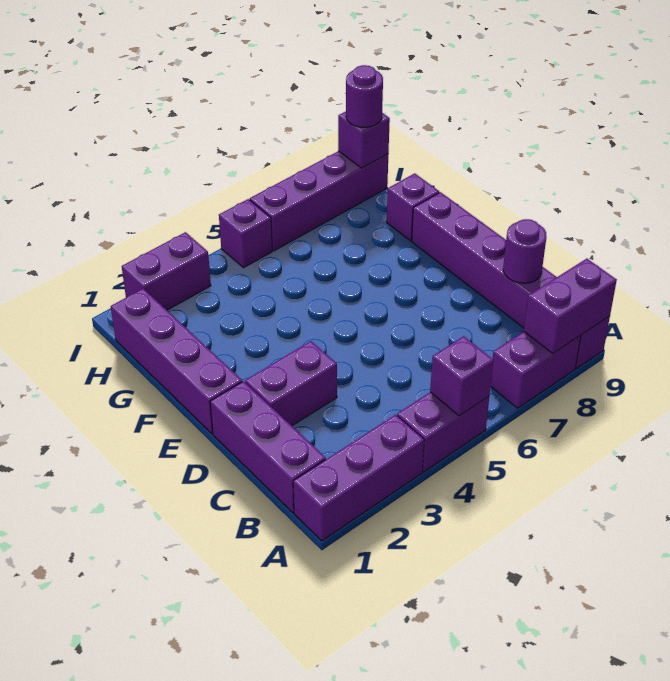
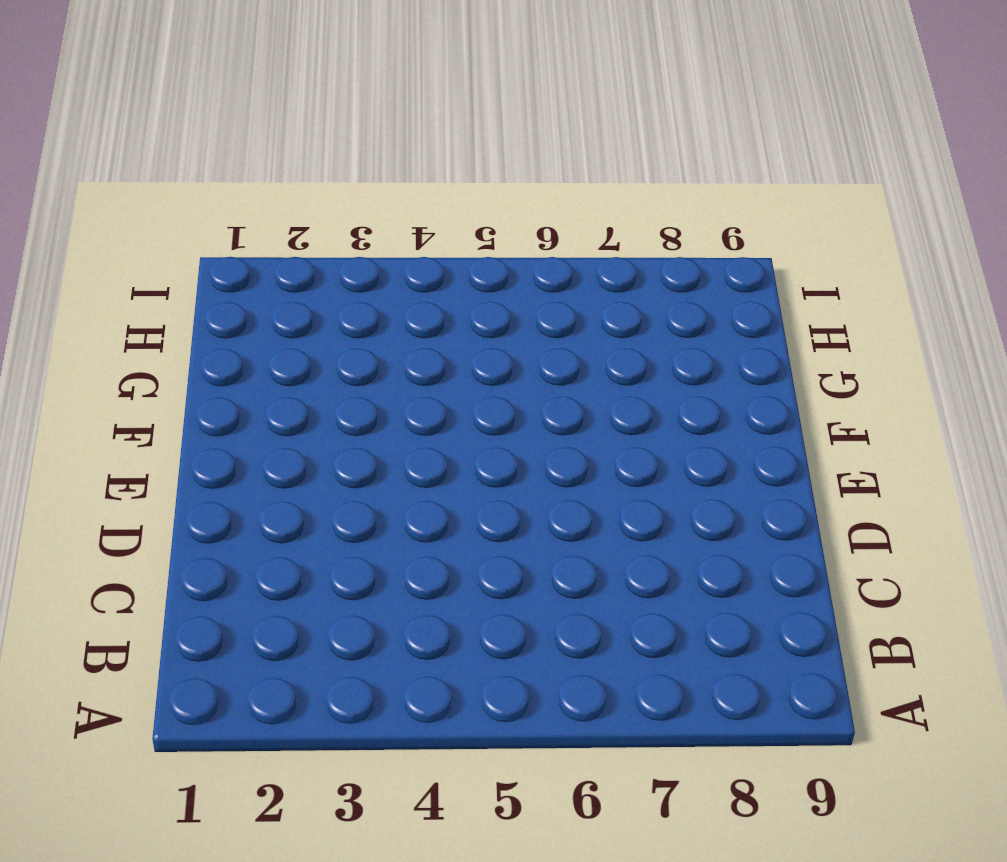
none -> purple brick A1:A3 level 1
none -> purple brick A4:A5 level 1
none -> purple brick A7:A8 level 1

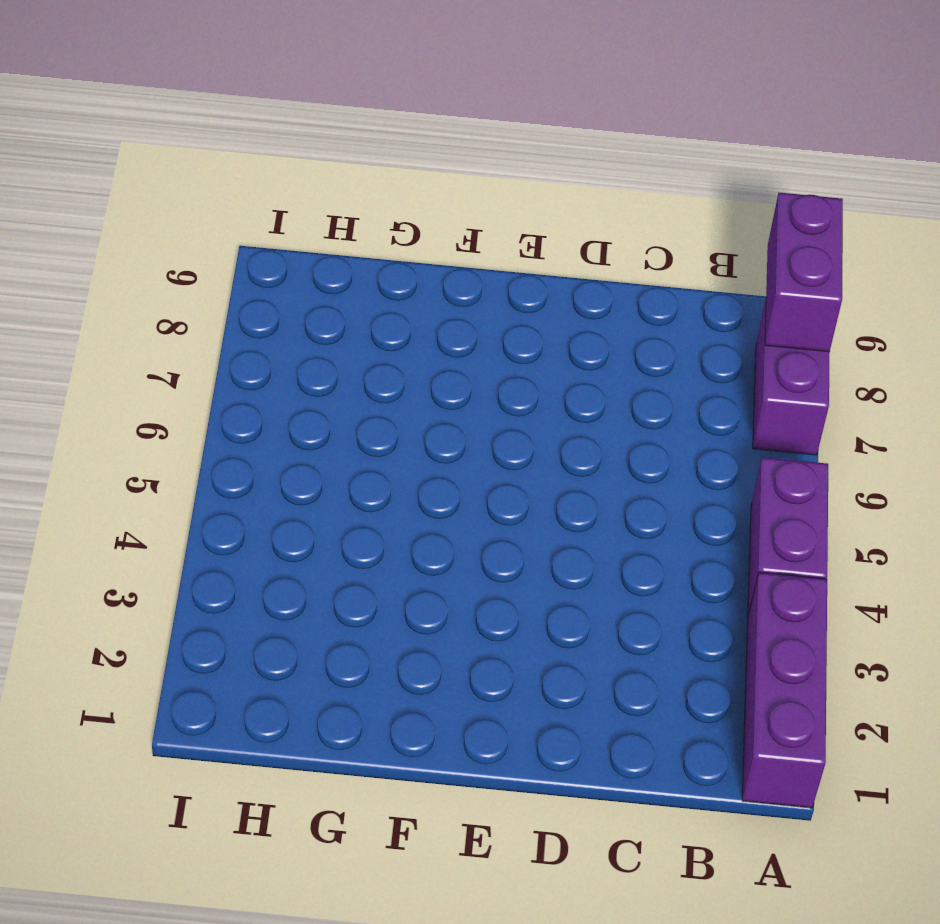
none -> purple brick A9:F9 level 1
none -> purple brick B1:D1 level 1
none -> purple brick D2:D3 level 1

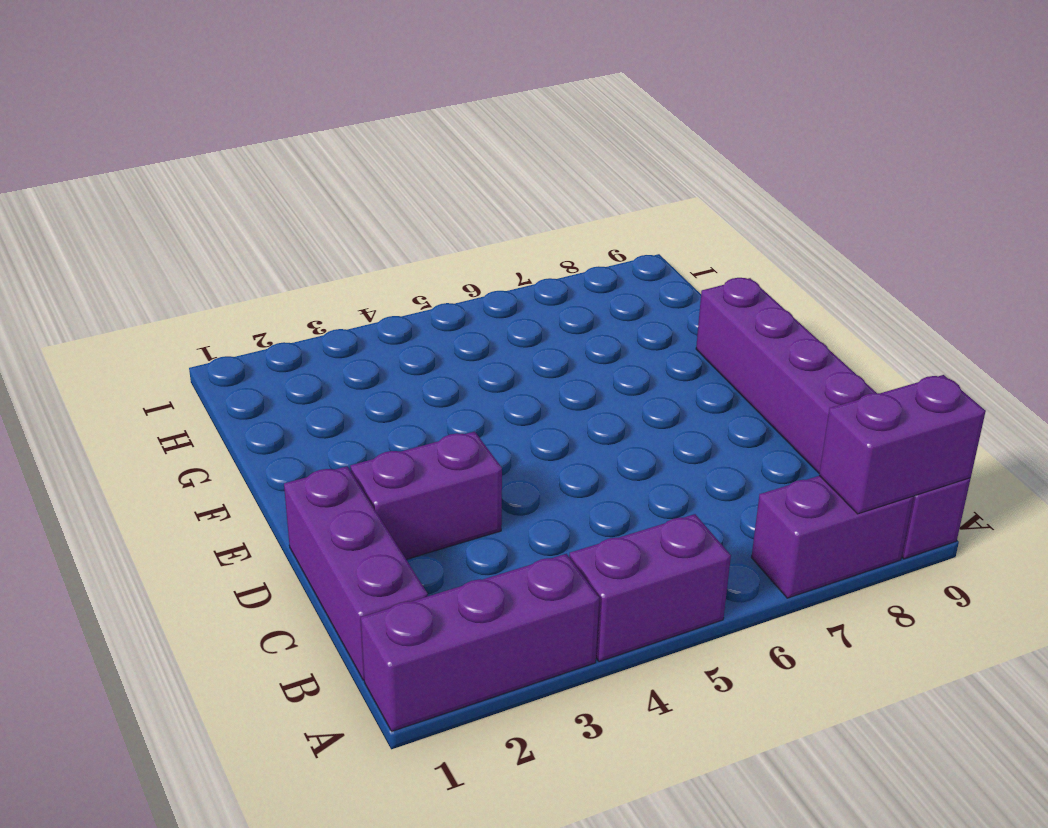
none -> purple brick E1:H1 level 1
none -> purple brick G9 level 1
none -> purple brick I2:I3 level 1

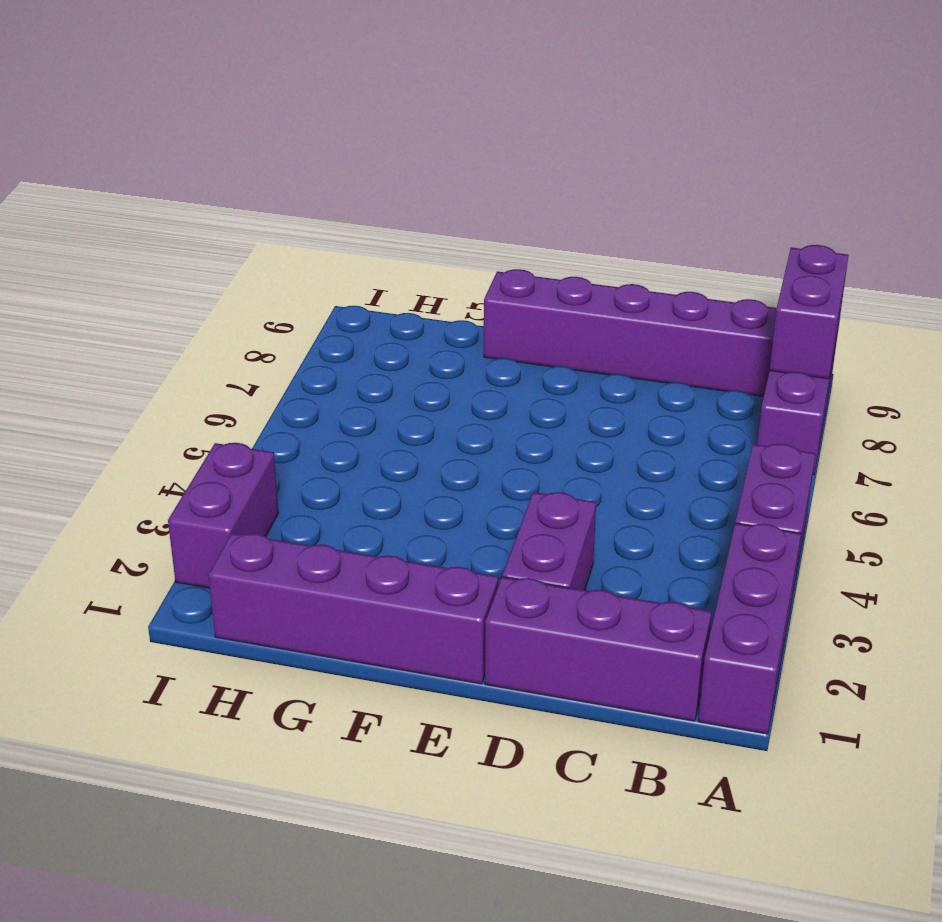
none -> purple brick G9 level 1
none -> purple brick I5 level 1
none -> purple brick I6:I9 level 1

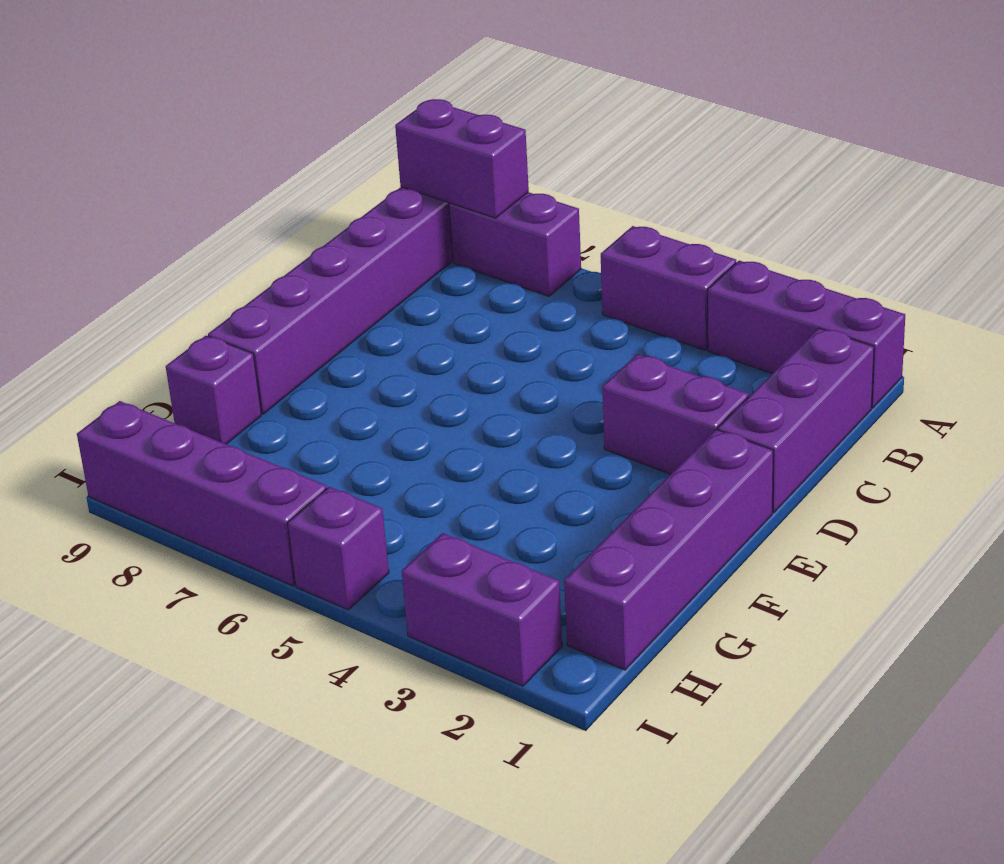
none -> purple brick A5 level 2
none -> purple round brick C9 level 2
none -> purple brick I9 level 2

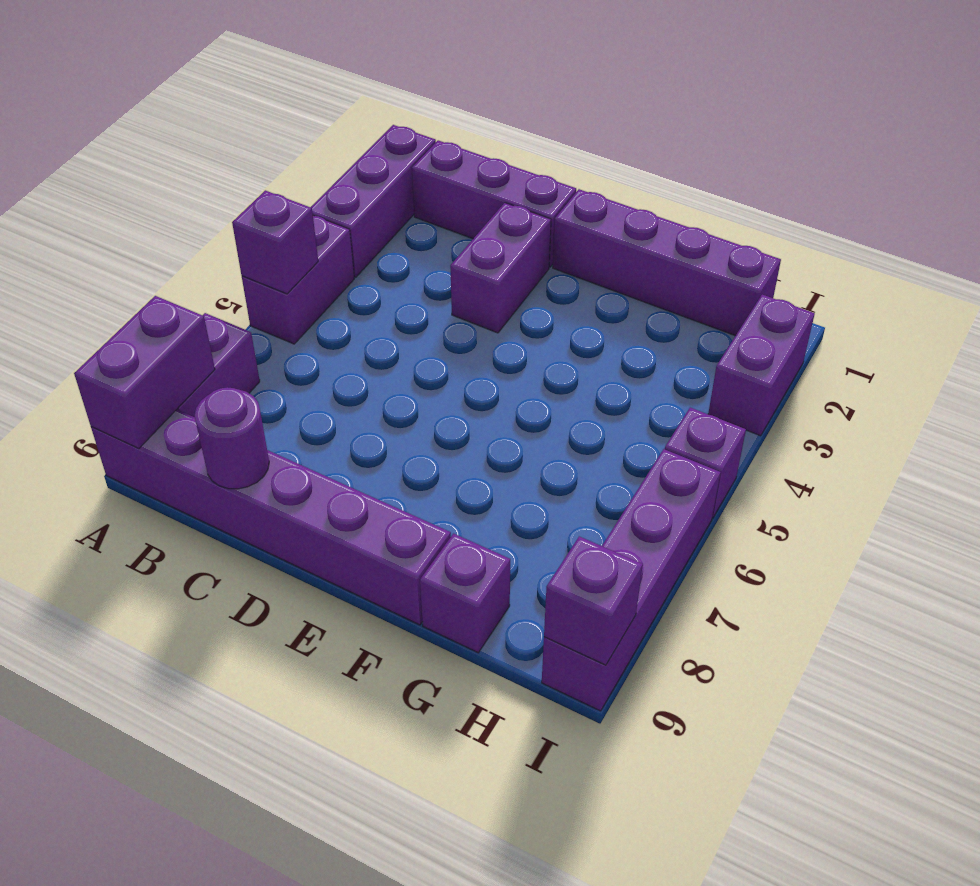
none -> purple round brick I9 level 3

